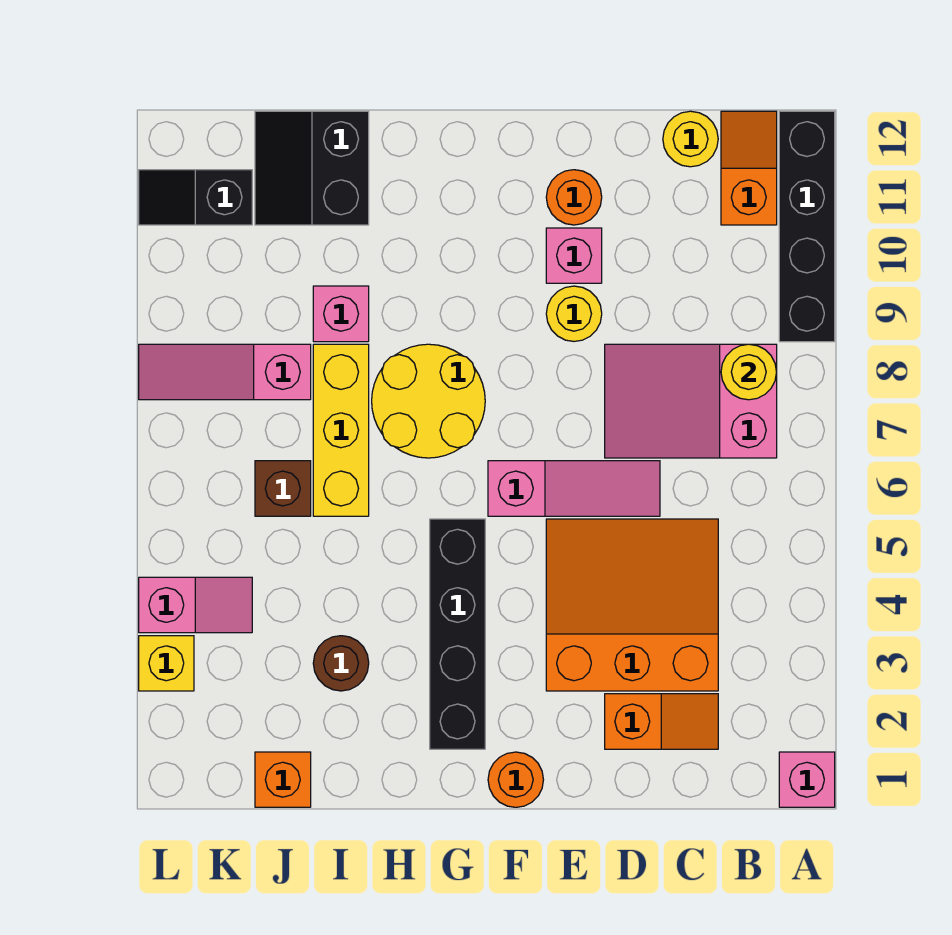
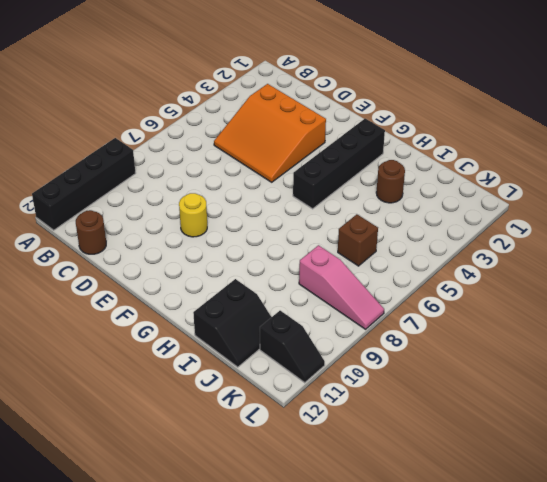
brown round brick C12 level 1 -> yellow round brick C12 level 1
none -> pink brick A1 level 1
none -> pink slope B7:D8 level 1 top B
none -> orange slope B11:B12 level 1 top 11

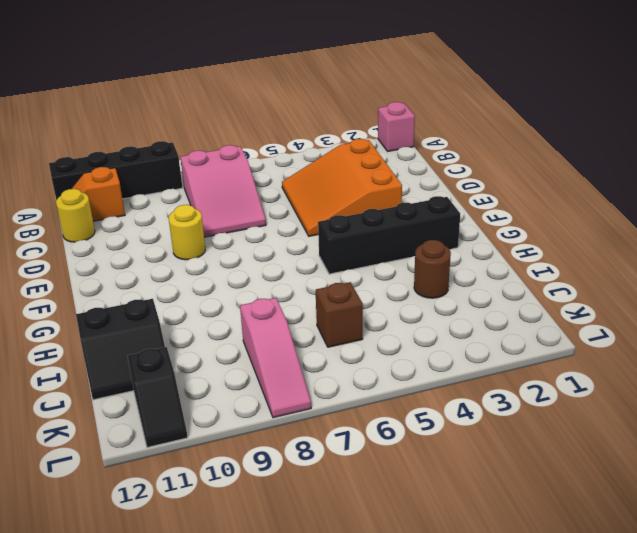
none -> orange slope C2:D2 level 1 top D
none -> pink slope D6:F6 level 1 top F
none -> pink brick E10 level 1

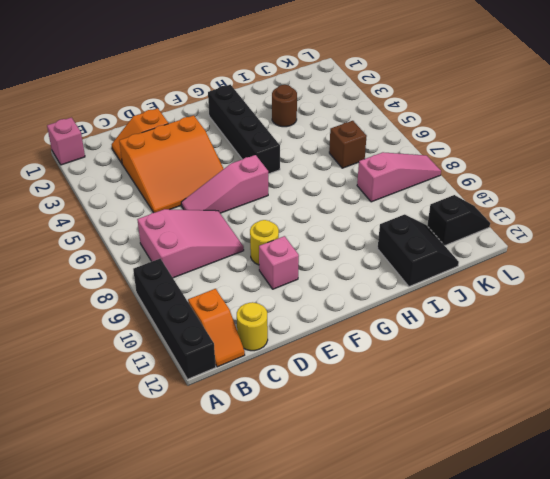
none -> orange round brick E11 level 1
none -> orange round brick F1 level 1
none -> yellow round brick G7:H8 level 1

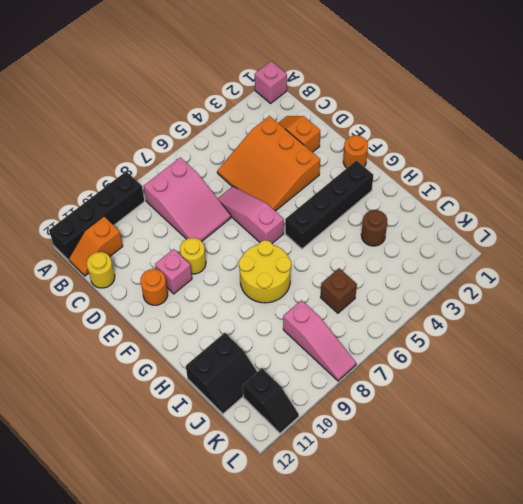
none -> yellow brick I6:I8 level 1
none -> pink brick I9 level 1
none -> orange brick J1 level 1

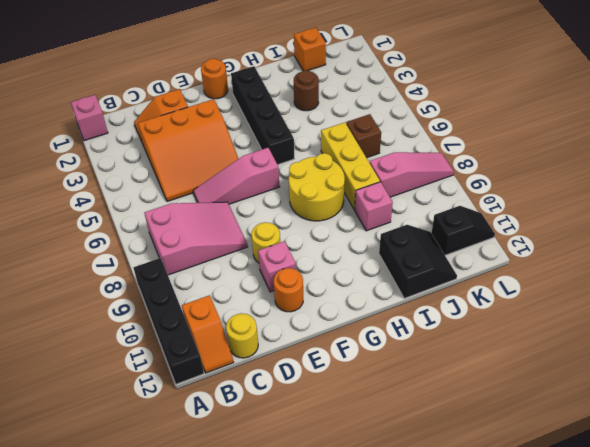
none -> pink slope K4:L4 level 1 top L
none -> yellow brick L3 level 1
none -> yellow round brick B8 level 2

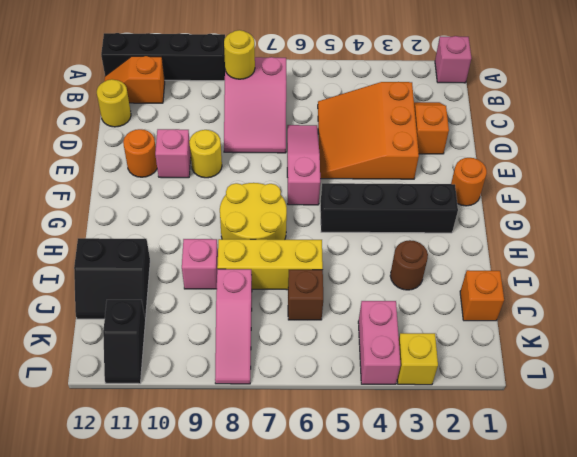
pink brick K4:L4 level 1 -> pink slope K4:L4 level 1 top L

